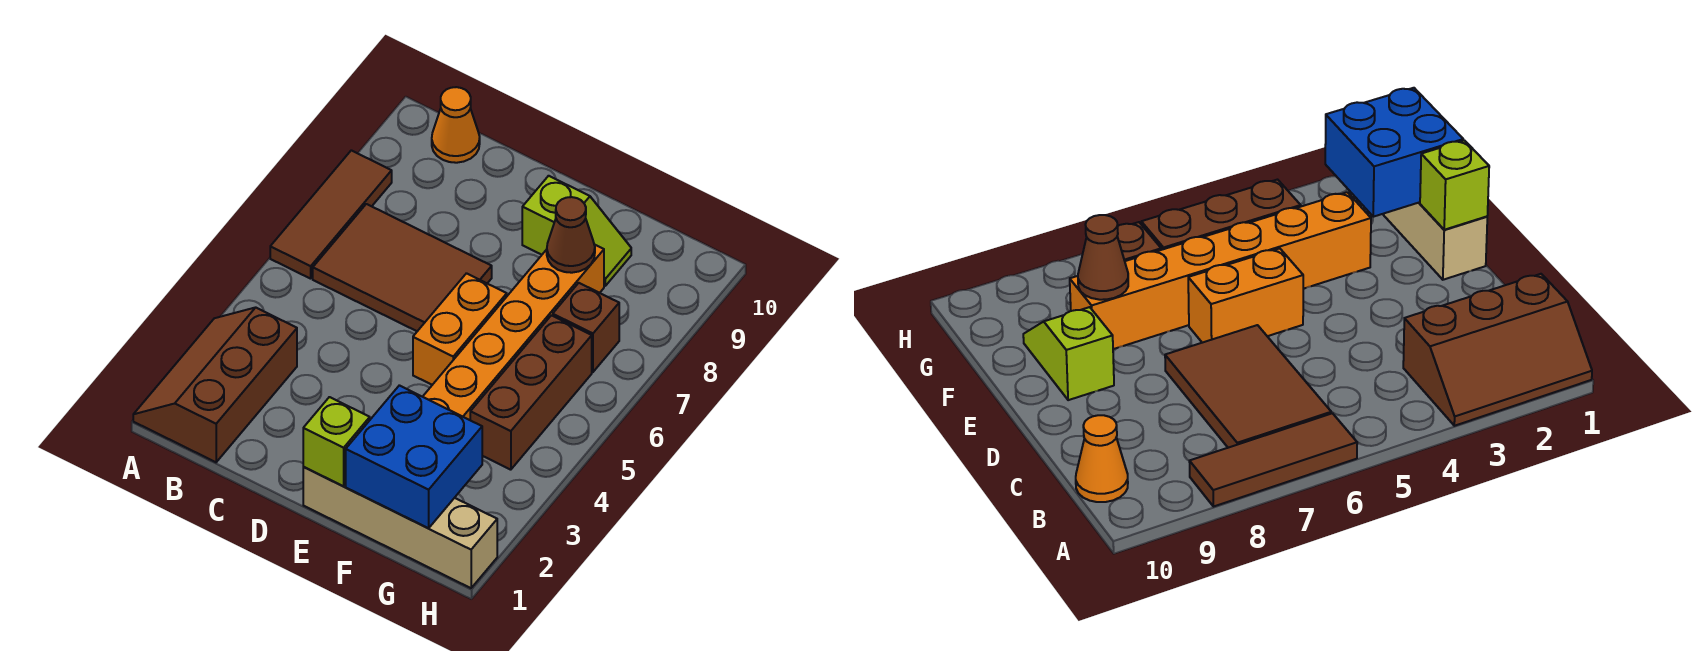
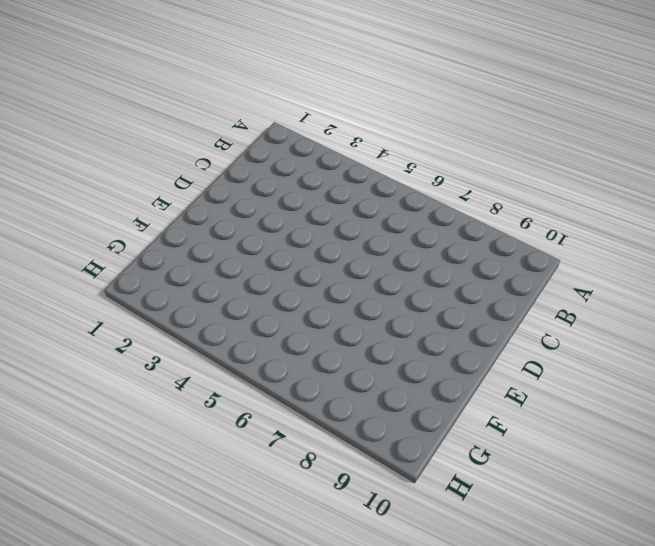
none -> brown slope A1:B3 level 1 top B
none -> brown tile A6:A8 level 1
none -> brown tile B6:D7 level 1

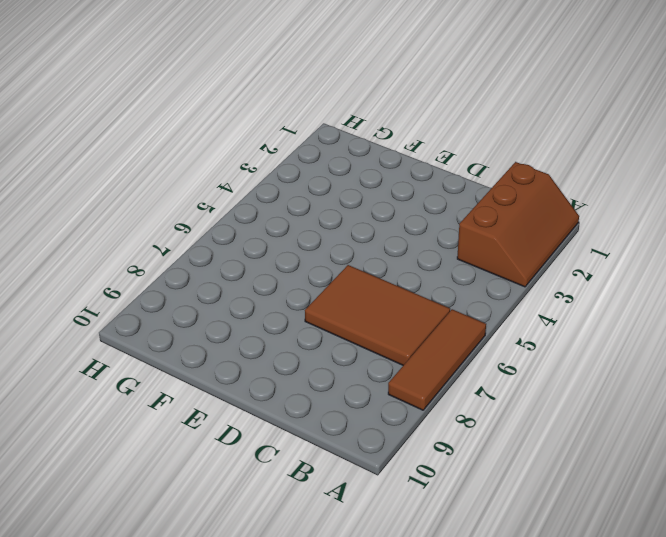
none -> orange cone B10 level 1
none -> tan brick E1:H1 level 1
none -> orange brick E5:E6 level 1

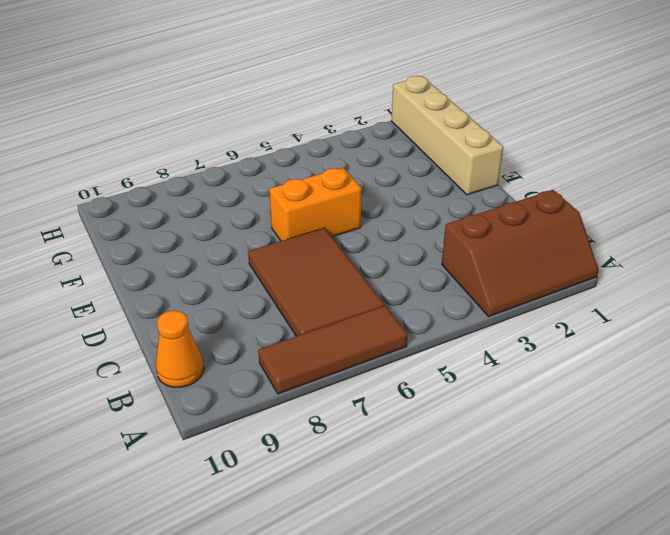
none -> lime slope E9:F9 level 1 top E
none -> orange brick F3:F8 level 1
none -> brown brick G4:G6 level 1

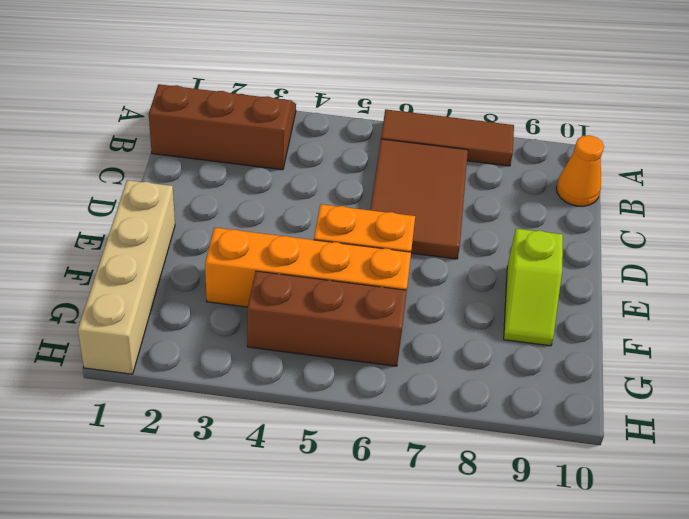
orange brick F3:F6 level 1 -> orange brick F3:F8 level 1
none -> brown brick G7 level 1
none -> lime brick E1 level 2
none -> blue brick F1:G2 level 2

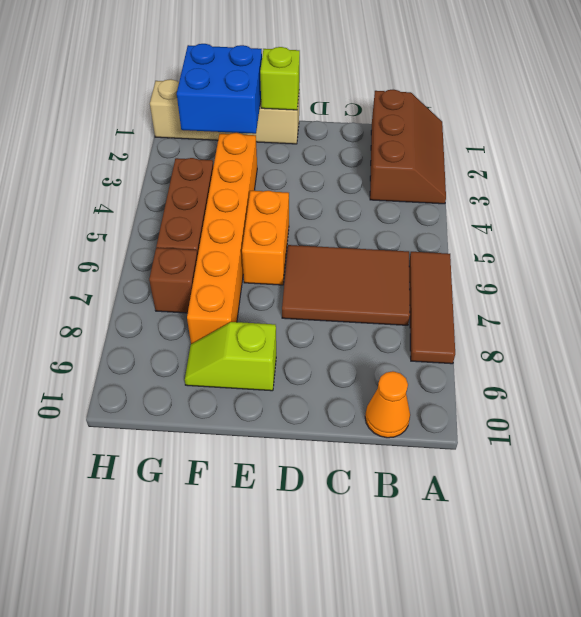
none -> brown cone F8 level 2

